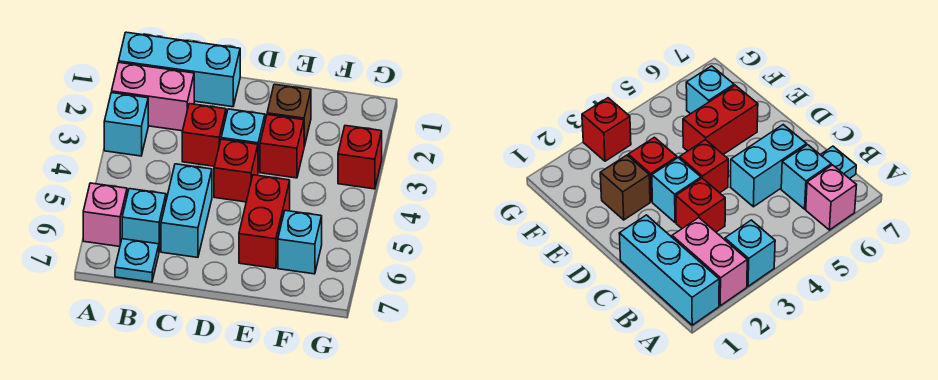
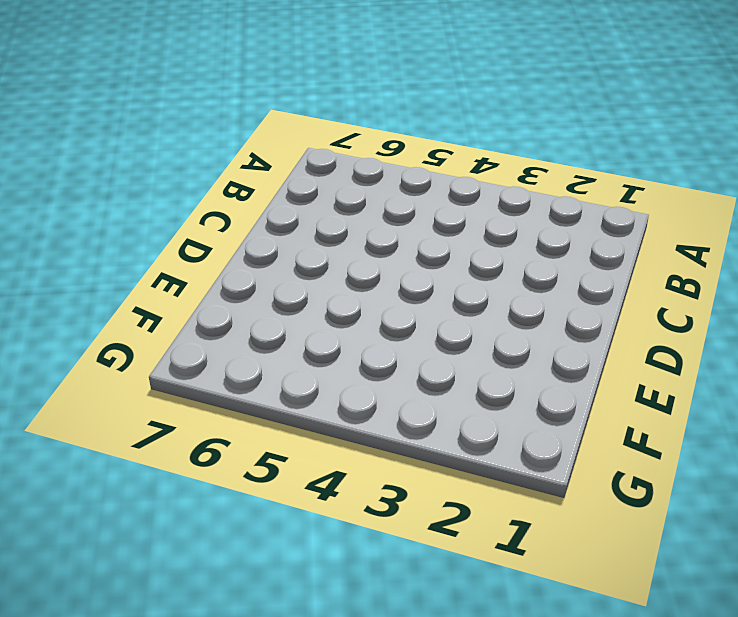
none -> cyan brick A1:C1 level 1
none -> pink brick A2:B2 level 1
none -> cyan brick A3 level 1

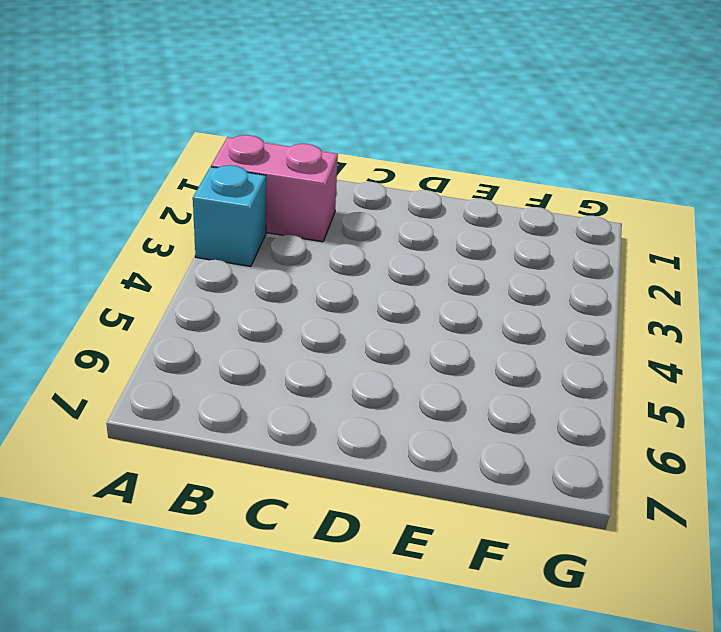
none -> cyan brick A1:C1 level 1
none -> pink brick A6 level 1
none -> cyan brick B6 level 1

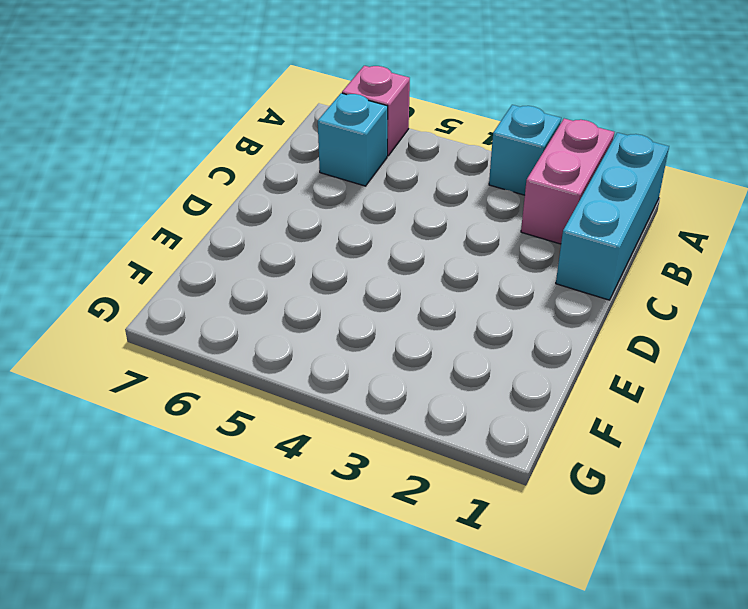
none -> cyan plate B7 level 1
none -> red brick C3 level 1
none -> cyan brick C5:C6 level 1

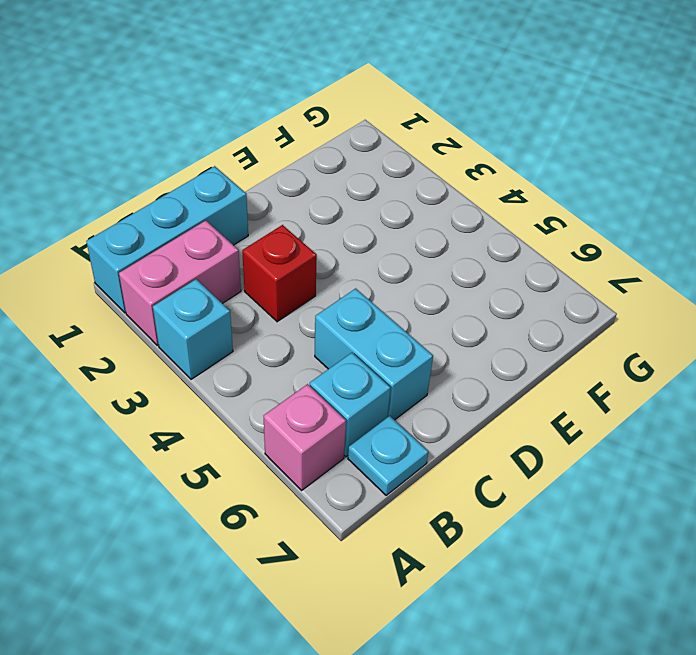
none -> cyan brick D3 level 1
none -> red brick D4 level 1
none -> brown brick E2 level 1

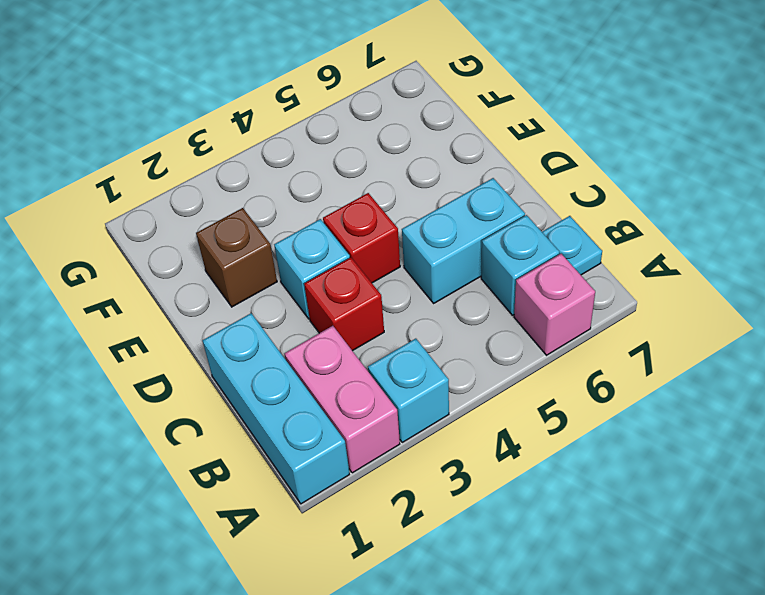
none -> red brick E3 level 1
none -> red brick E5:E6 level 1
none -> cyan brick F6 level 1

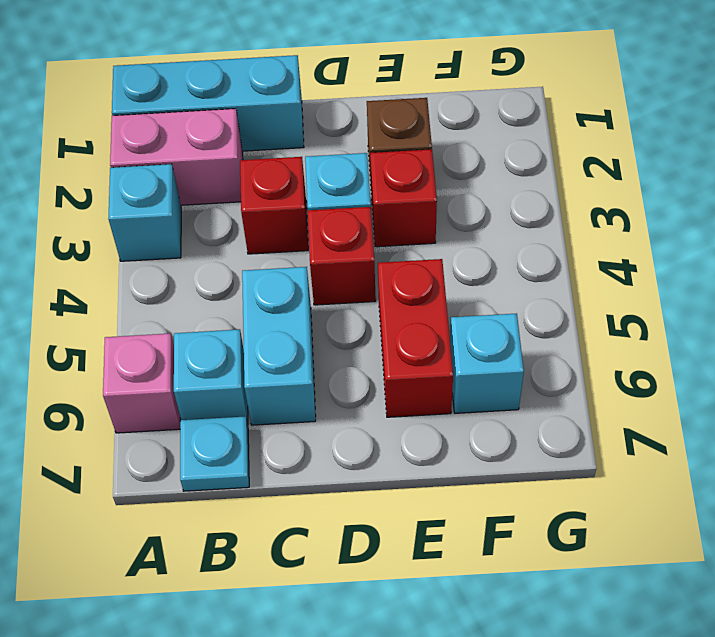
none -> red brick G3 level 1

